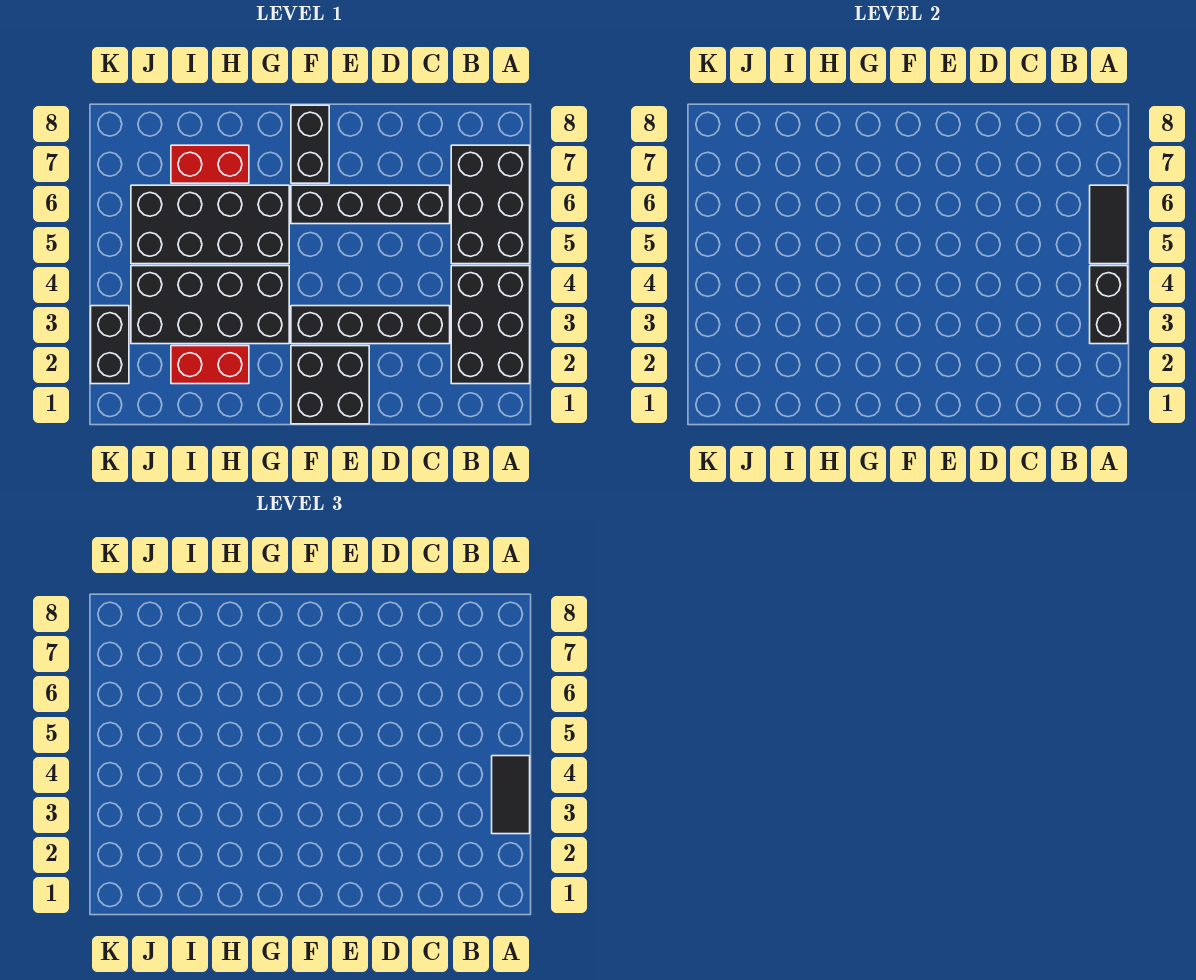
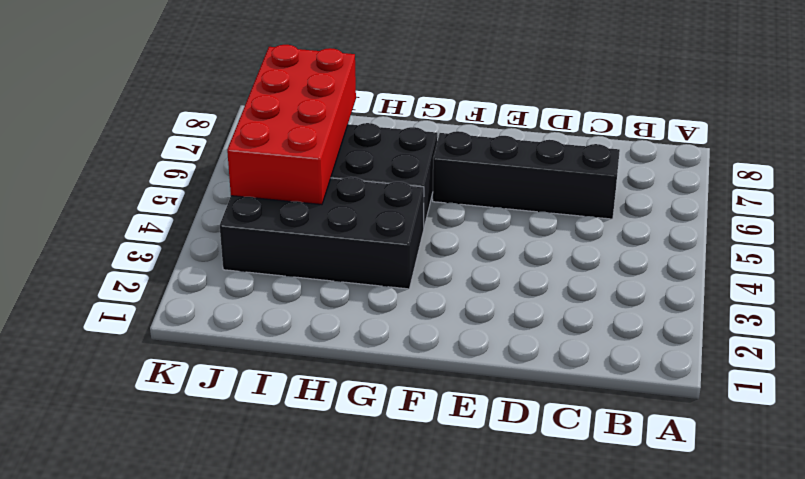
red brick I4:J7 level 2 -> none
none -> black brick A2:B4 level 1
none -> black brick A5:B7 level 1
none -> black brick C3:F3 level 1

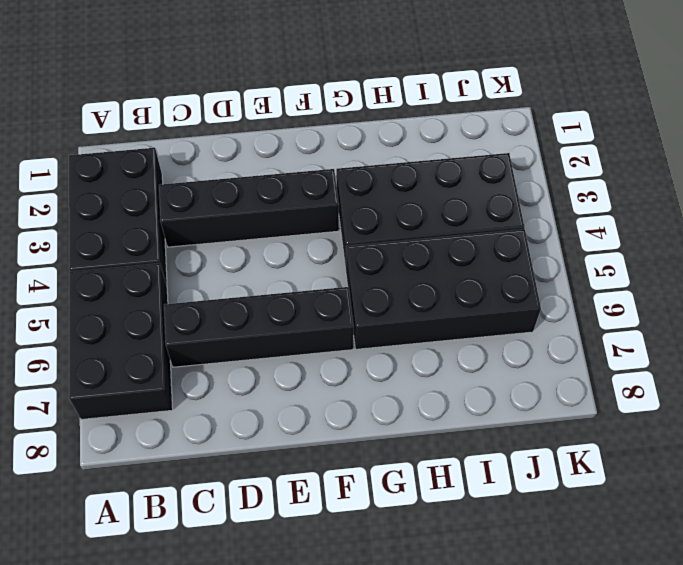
none -> black brick E1:F2 level 1
none -> black brick F7:F8 level 1
none -> red brick H2:I2 level 1

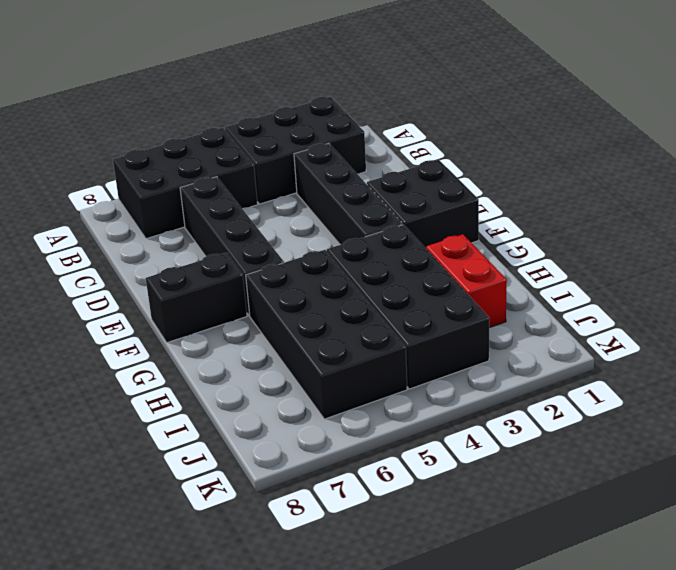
none -> red brick H7:I7 level 1
none -> black brick K2:K3 level 1
none -> black brick A3:A4 level 2

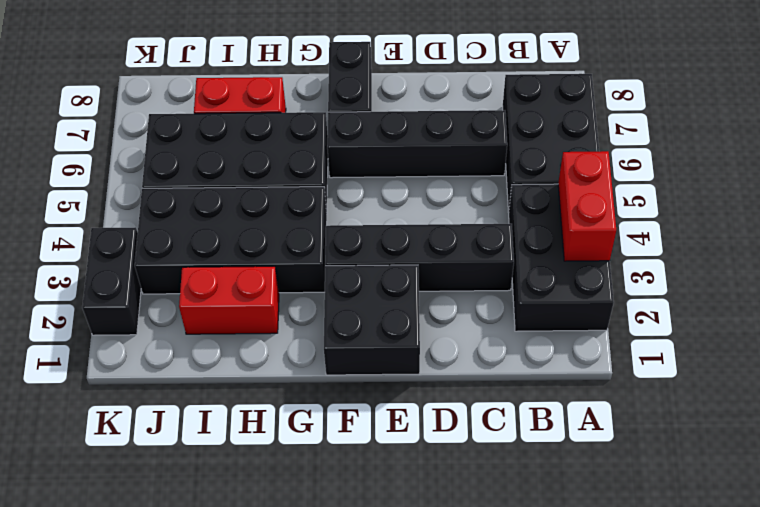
red brick A3:A4 level 2 -> black brick A3:A4 level 2
none -> black tile A5:A6 level 2
none -> black tile A3:A4 level 3

